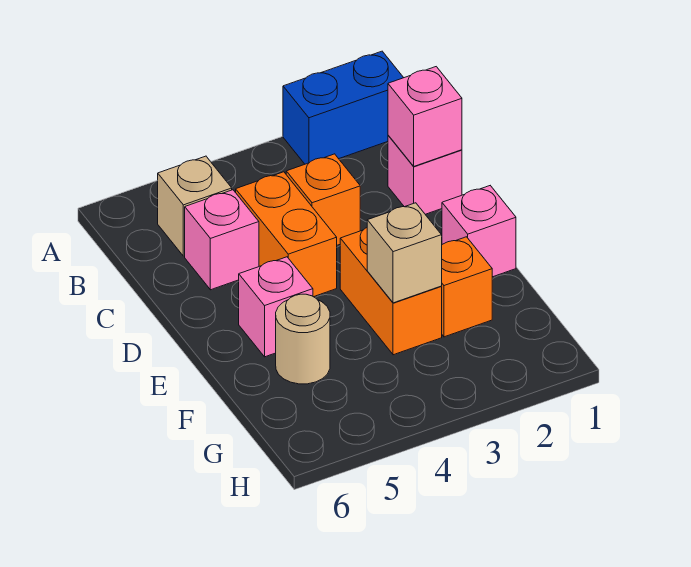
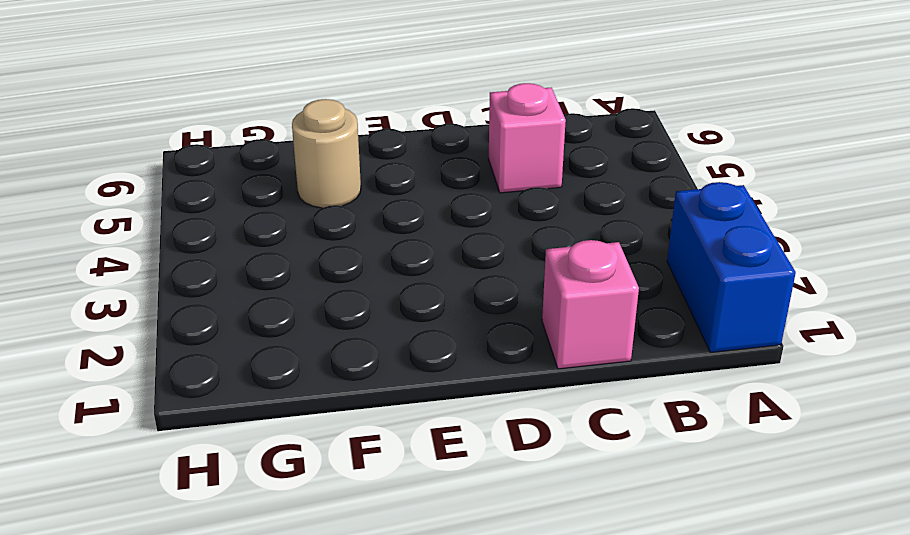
none -> tan brick B5 level 1
none -> orange brick C3 level 1
none -> orange brick C4:D4 level 1

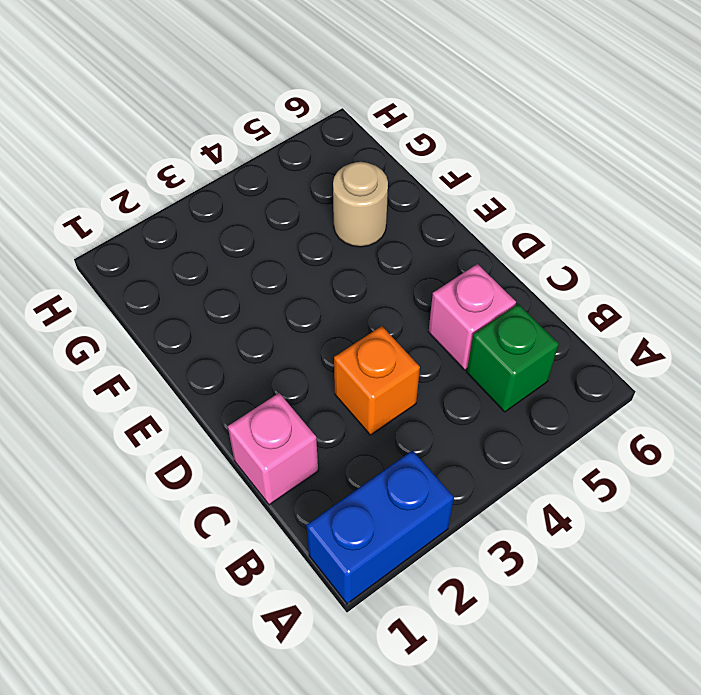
green brick B5 level 1 -> tan brick B5 level 1
none -> orange brick C4:D4 level 1
none -> pink brick E1 level 1
none -> orange brick E3:F3 level 1

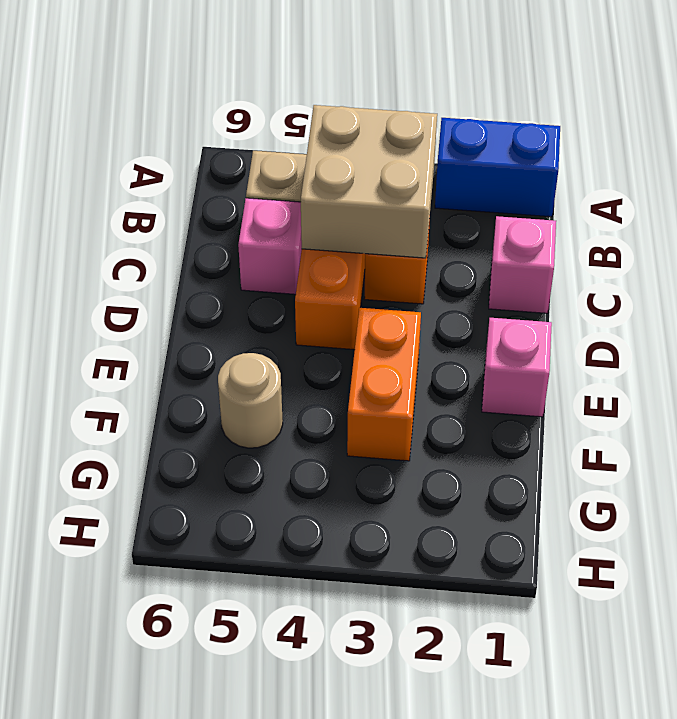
tan brick B3:C4 level 2 -> none
none -> pink brick E5 level 1
none -> orange brick F2 level 1
none -> pink brick C1 level 2

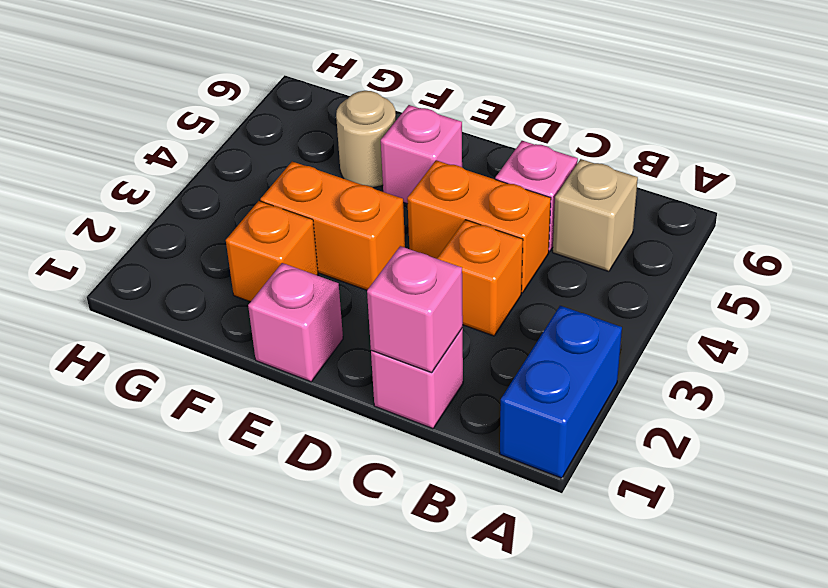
none -> tan brick F3 level 2

